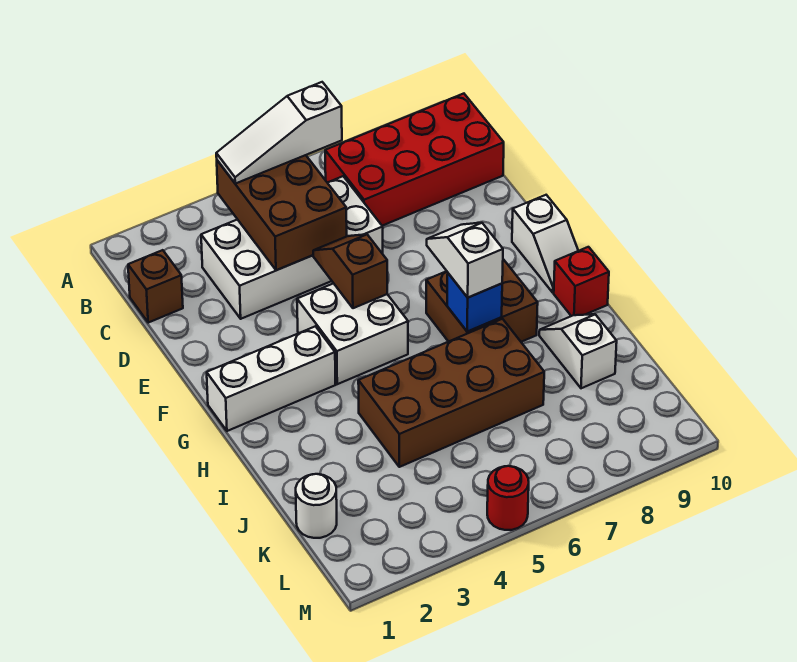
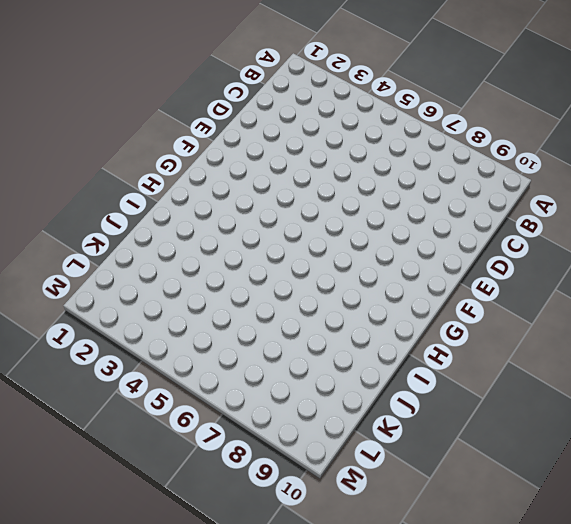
none -> red brick B7:C10 level 1
none -> brown brick C1 level 1
none -> white brick C3:D6 level 1

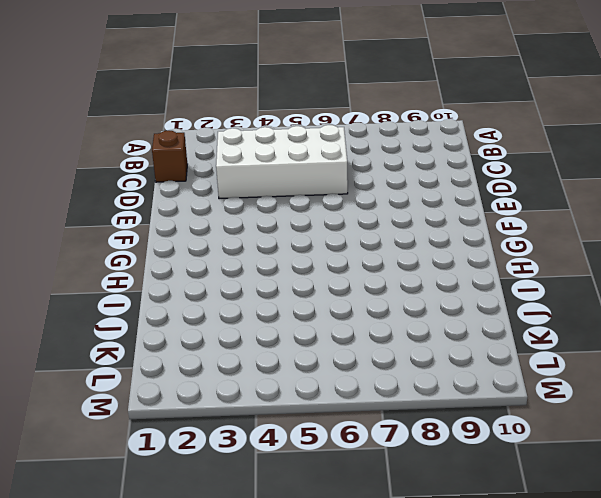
none -> red brick B7:C10 level 1
none -> white brick F4:G5 level 1
none -> white slope F10:G10 level 1 top F

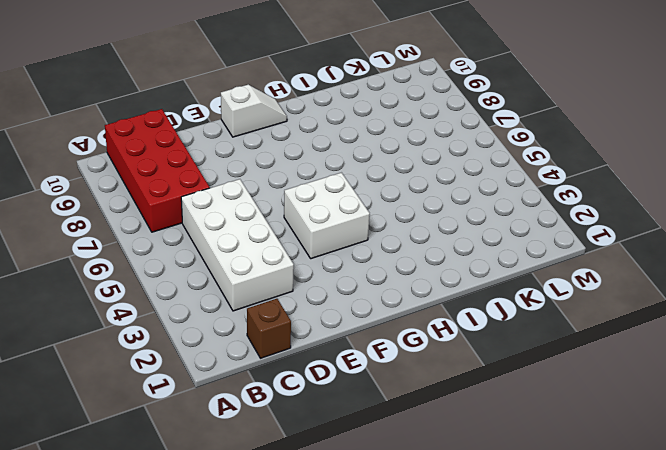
none -> white brick G1:G3 level 1
none -> brown brick G7:H8 level 1
none -> red brick H10 level 1

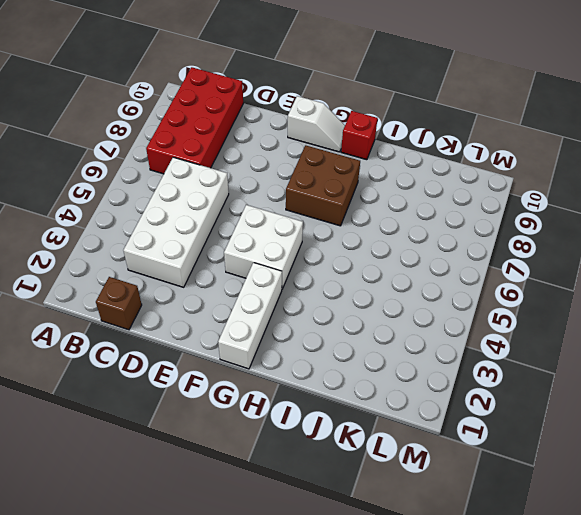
none -> brown brick I4:J7 level 1
none -> white slope I9:J9 level 1 top J
none -> white round brick K1 level 1

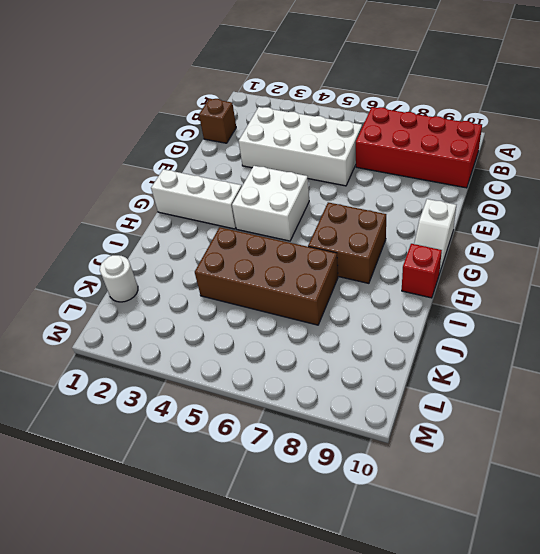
none -> white slope I9:J9 level 1 top J
none -> red round brick M5 level 1
none -> brown brick B4:D5 level 2

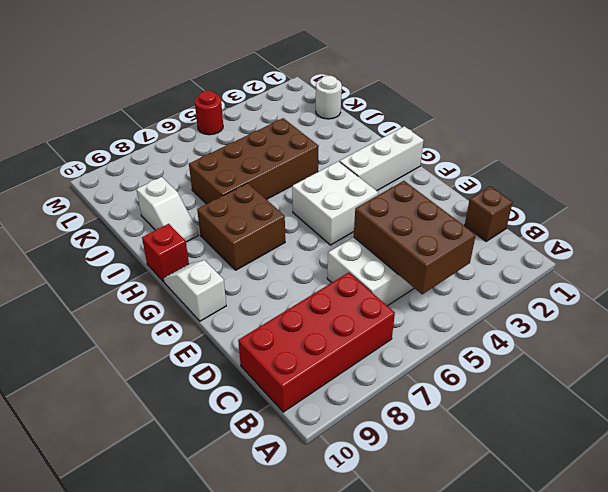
none -> brown slope E5:F5 level 2 top F
none -> blue brick H7 level 2
none -> white slope B4:B6 level 3 top 6

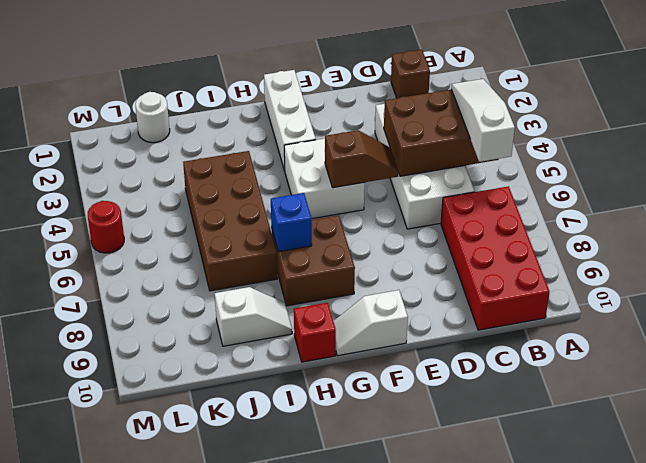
none -> white slope G7:H7 level 3 top H

